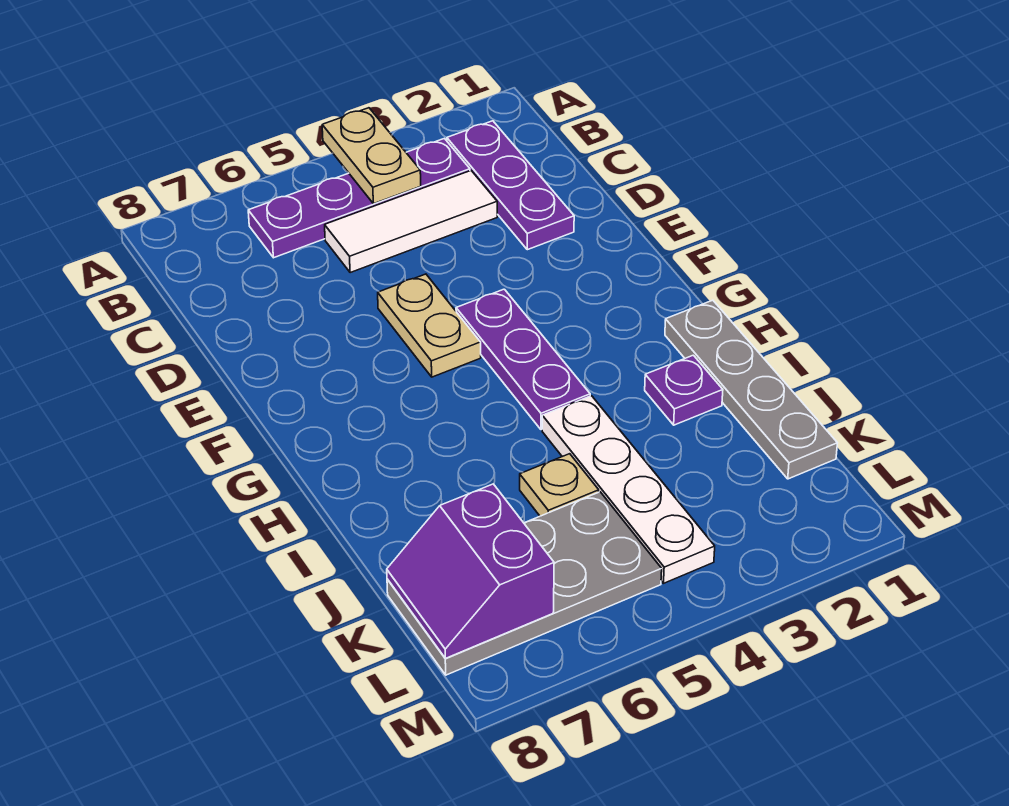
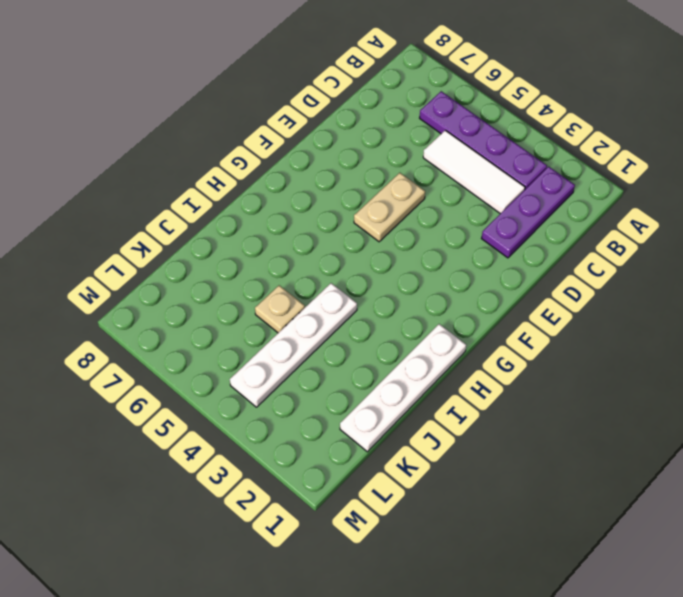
white plate H1:K1 level 1 -> grey plate H1:K1 level 1
none -> purple plate F4:H4 level 1
none -> purple plate I2 level 1
none -> grey plate K5:L8 level 1

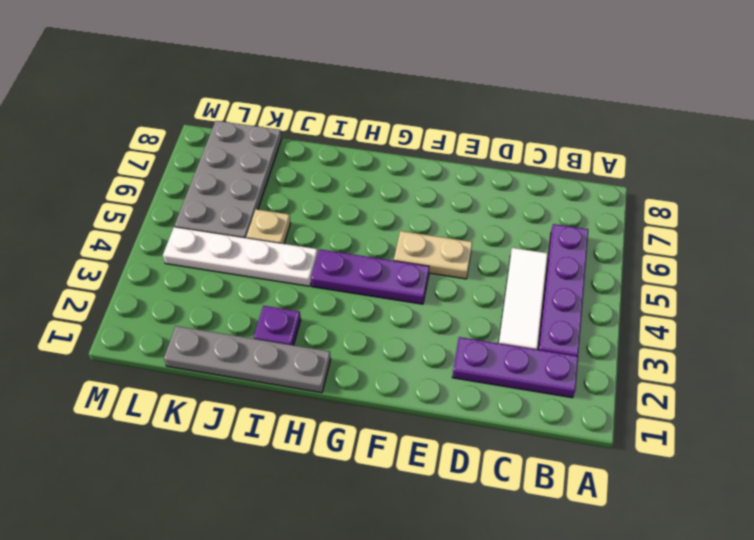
none -> tan plate A4:B4 level 2
none -> purple slope K7:L8 level 2 top 7

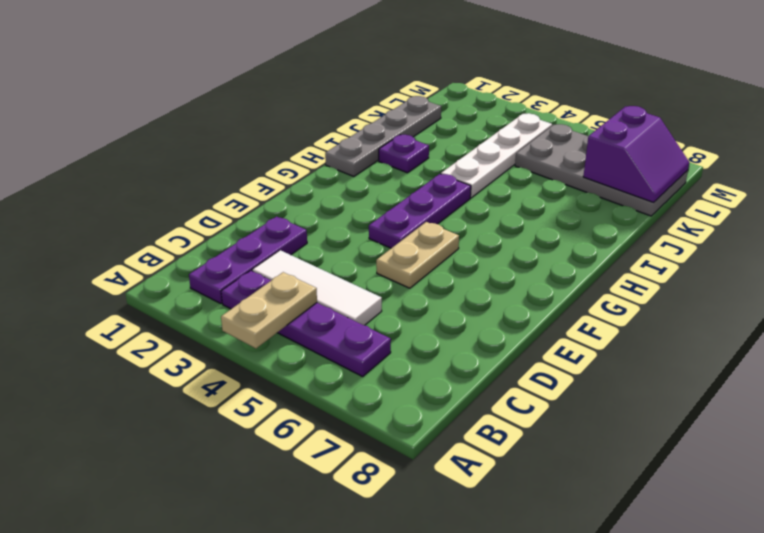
none -> tan plate J5 level 1

